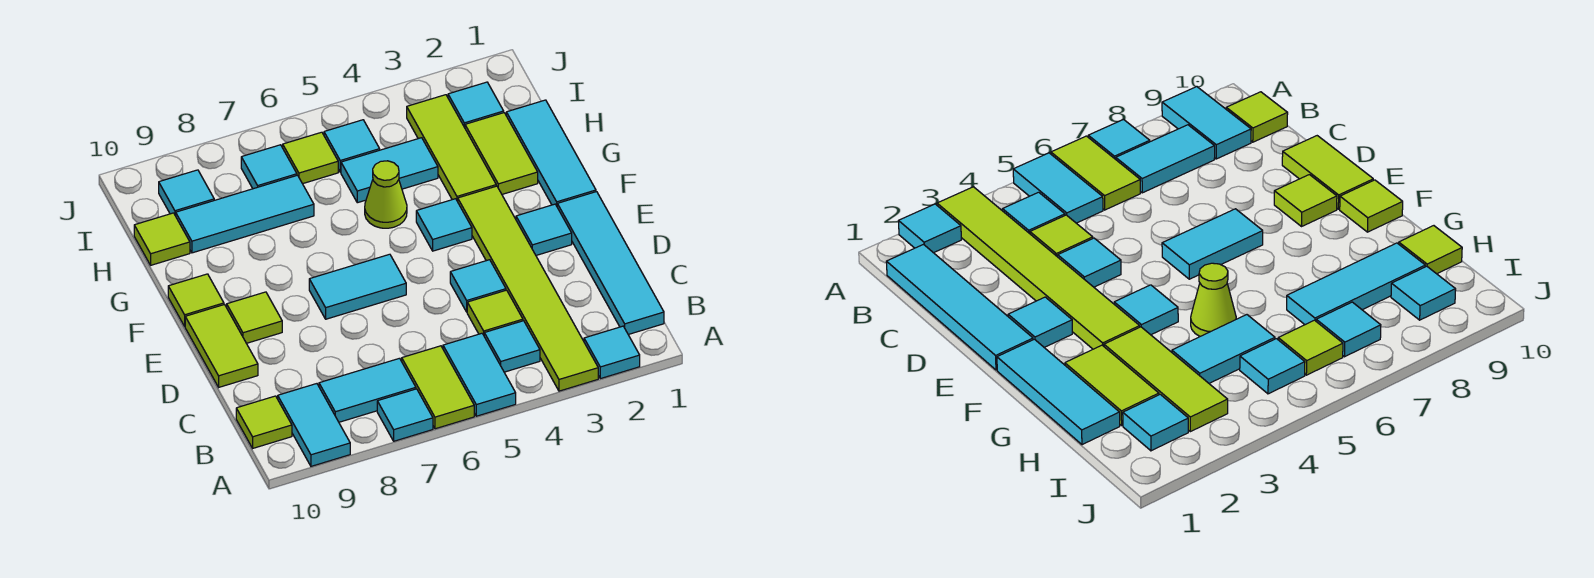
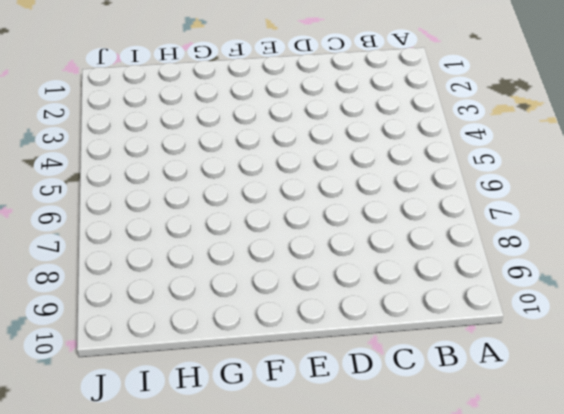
none -> cyan tile A2 level 1
none -> lime tile A3:F3 level 1
none -> cyan tile A5:B5 level 1
none -> lime tile A6:B6 level 1

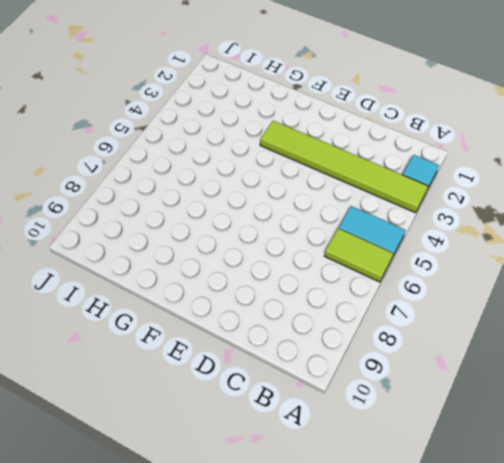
none -> cyan tile A7 level 1
none -> cyan tile A9:B9 level 1
none -> cyan tile B1:E1 level 1
none -> cyan tile B4 level 1

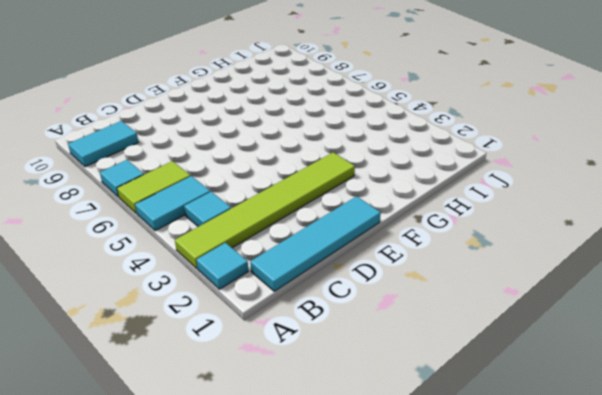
none -> cyan tile B7:B8 level 1
none -> lime tile B10 level 1
none -> lime tile C4 level 1
none -> cyan tile D4 level 1

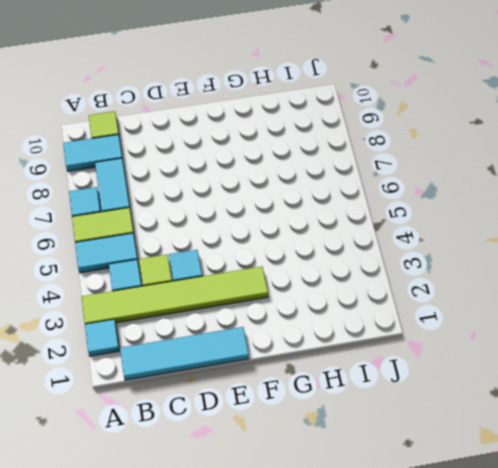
none -> lime tile D10:E10 level 1
none -> cyan tile E2 level 1
none -> cyan tile E6:E7 level 1
none -> lime tile E9 level 1

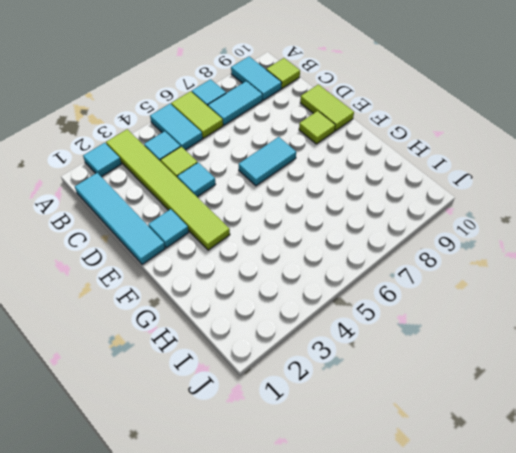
none -> cyan tile F1:H1 level 1
none -> cyan tile F4 level 1
none -> lime tile F10 level 1
none -> lime tile G2:H2 level 1

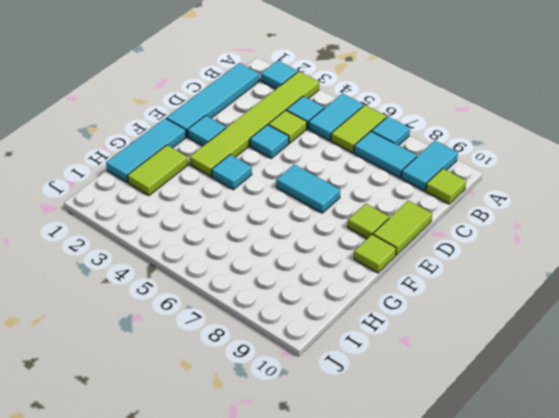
none -> lime tile G3:I3 level 1
none -> lime cone G5 level 1
none -> cyan tile H4:H5 level 1
none -> cyan tile H7:H9 level 1

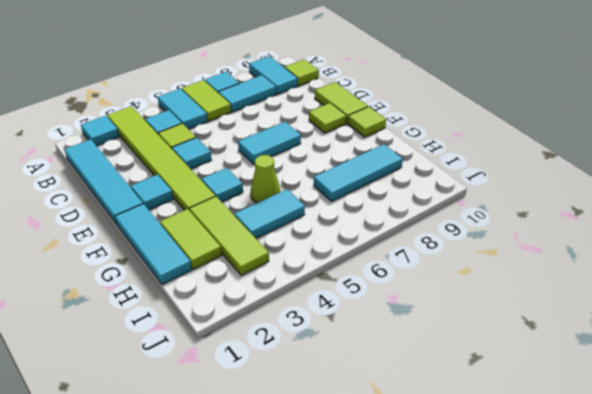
none -> lime tile H10 level 1
none -> cyan tile I2 level 1
none -> cyan tile I5 level 1
none -> lime tile I6 level 1

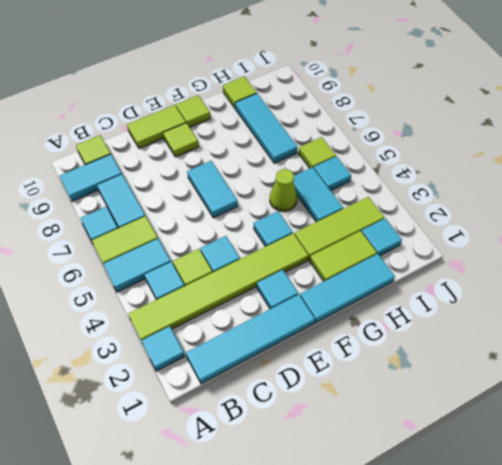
none -> cyan tile I7 level 1
none -> cyan tile I9 level 1

